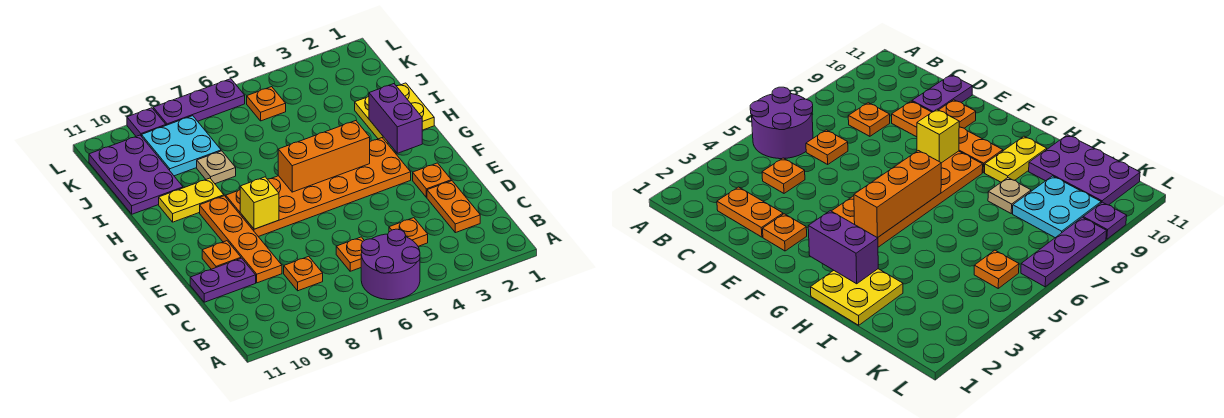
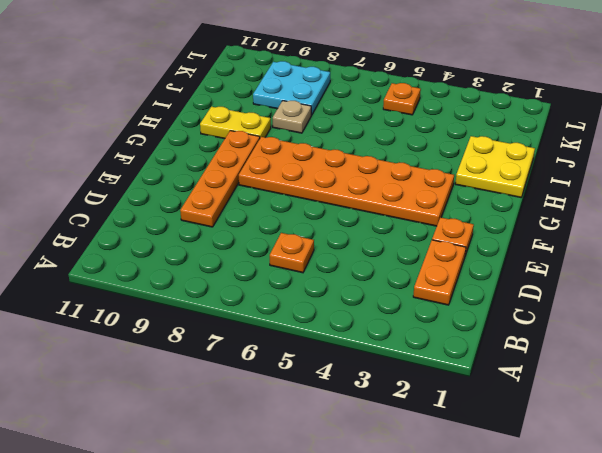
none -> purple round brick A5:B6 level 1
none -> orange plate C4 level 1
none -> orange plate C8 level 1

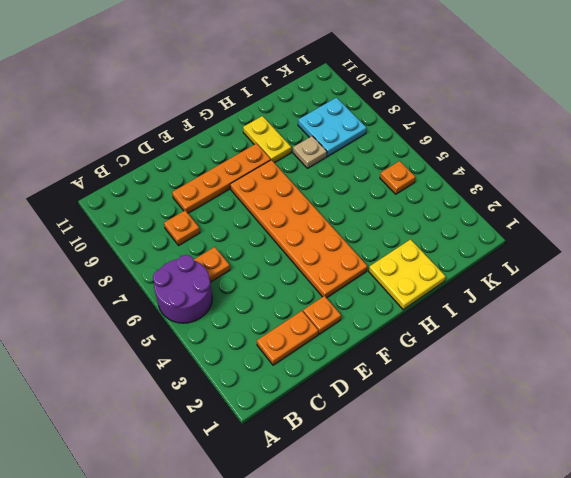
none -> orange plate C4 level 1
none -> purple plate D10:D11 level 1
none -> orange plate E10 level 1

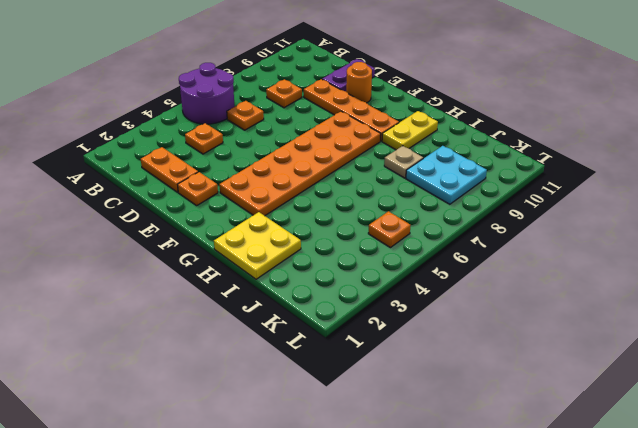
orange round brick E10 level 1 -> orange plate E10 level 1
none -> purple plate I10:K11 level 1
none -> purple plate L6:L8 level 1
none -> purple plate L9 level 1

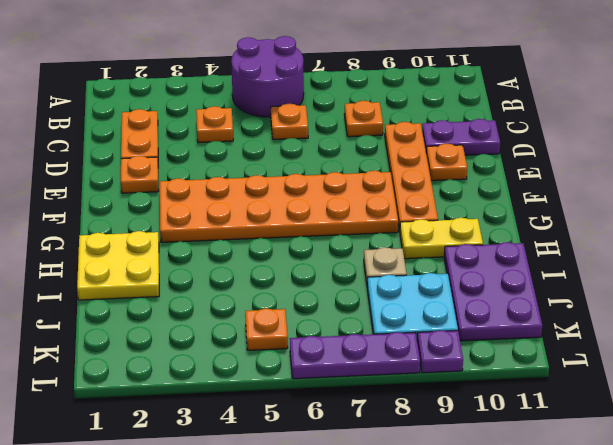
none -> yellow brick F8 level 2
none -> purple brick G2:H2 level 2
none -> orange brick G4:G6 level 2

